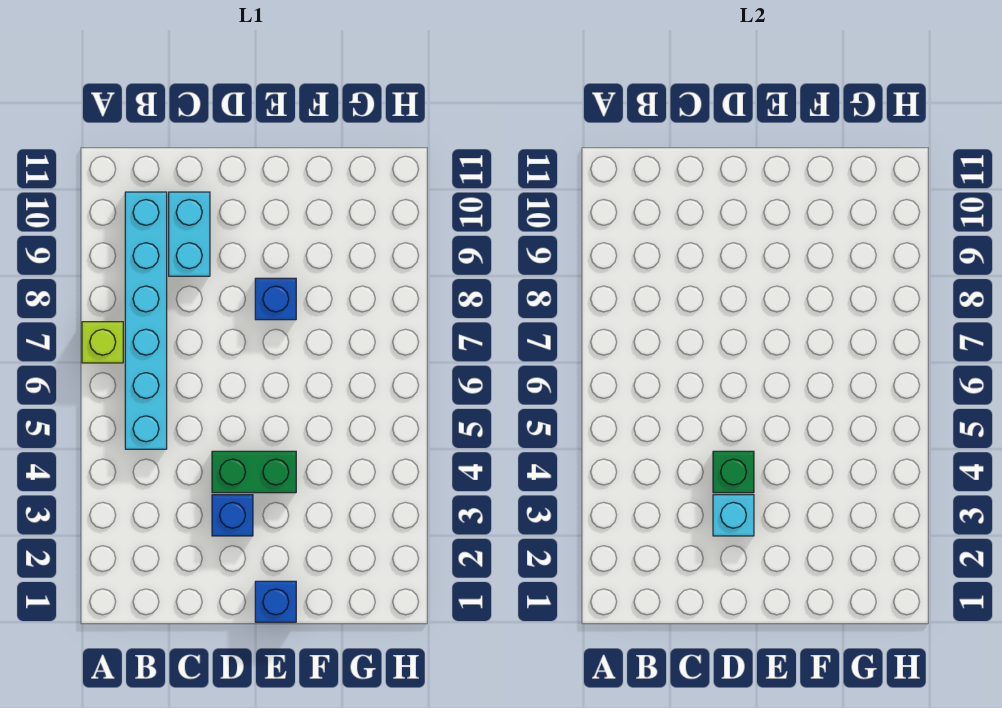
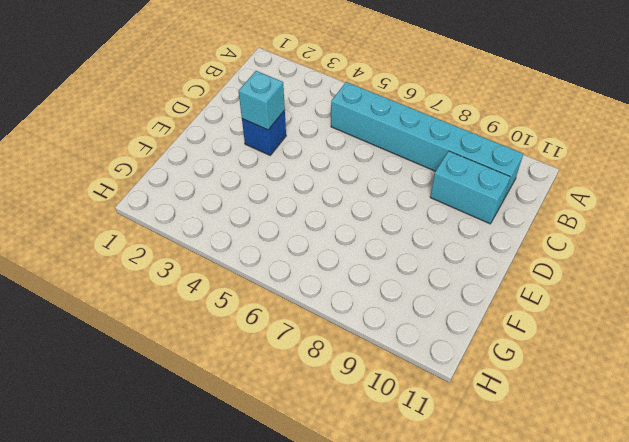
none -> lime brick A7 level 1
none -> green brick D4:E4 level 1

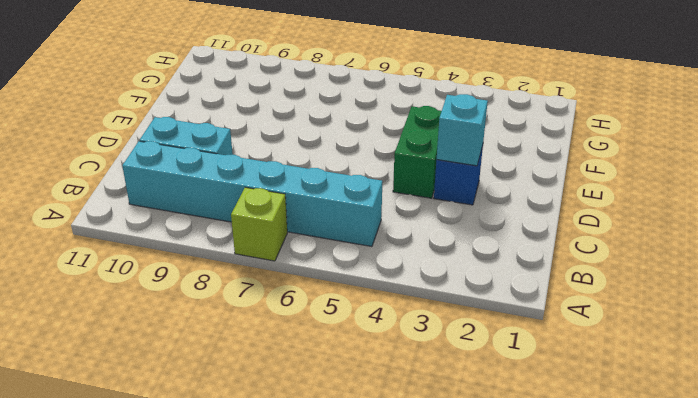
none -> blue brick E1 level 1
none -> blue brick E8 level 1

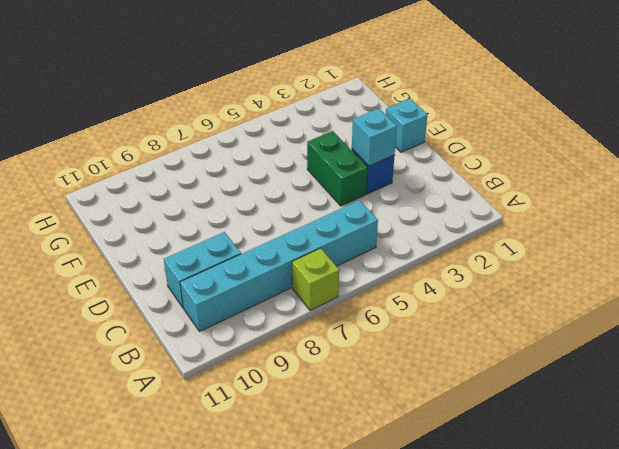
cyan brick E1 level 1 -> blue brick E1 level 1
none -> blue brick E8 level 1
none -> green brick D4 level 2

